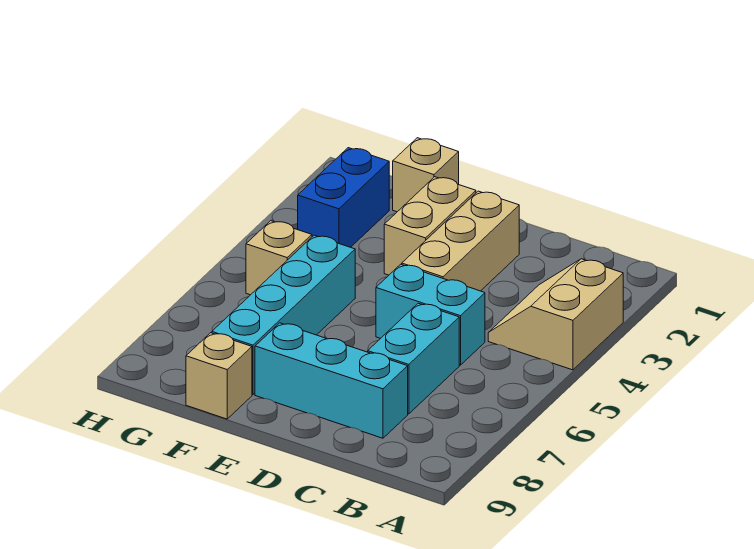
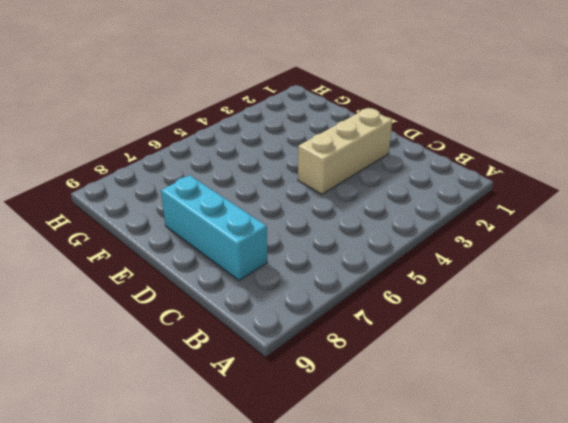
none -> tan slope A3:B4 level 1 top A
none -> cyan brick C5:D5 level 1

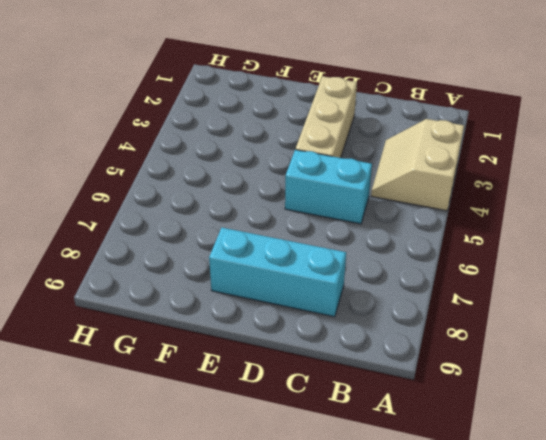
none -> cyan brick C6:C7 level 1
none -> tan brick E2:E3 level 1

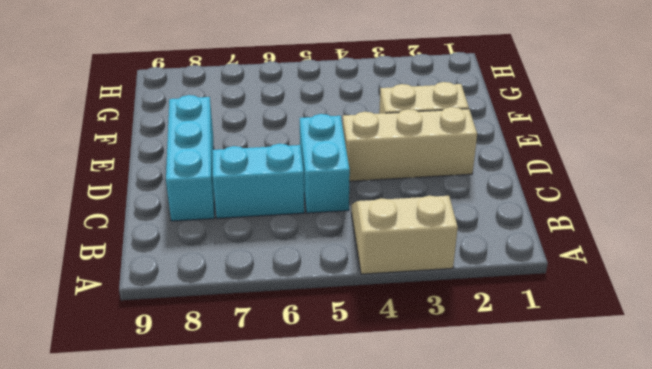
none -> tan brick F1 level 1
none -> cyan brick F5:F8 level 1

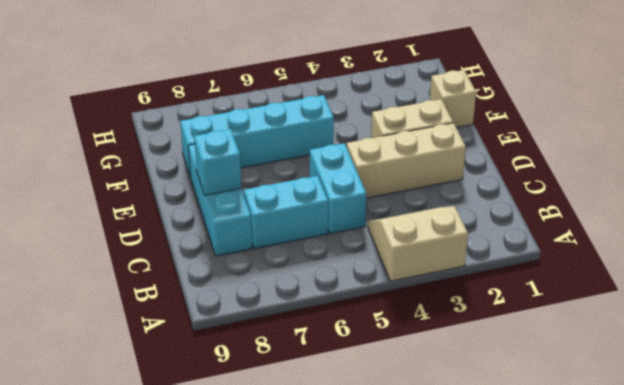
cyan brick D8 level 2 -> none
none -> tan brick F9 level 1
none -> blue brick G2:G3 level 1

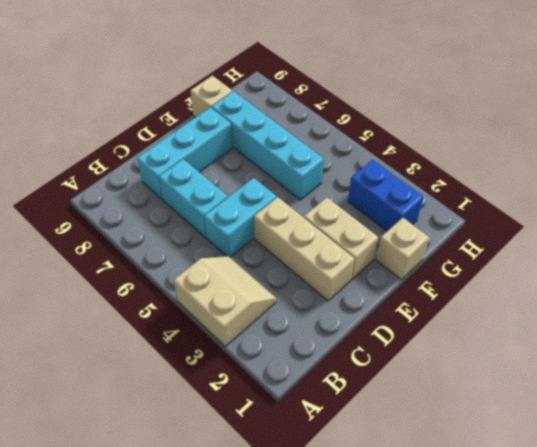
none -> tan brick G5 level 1

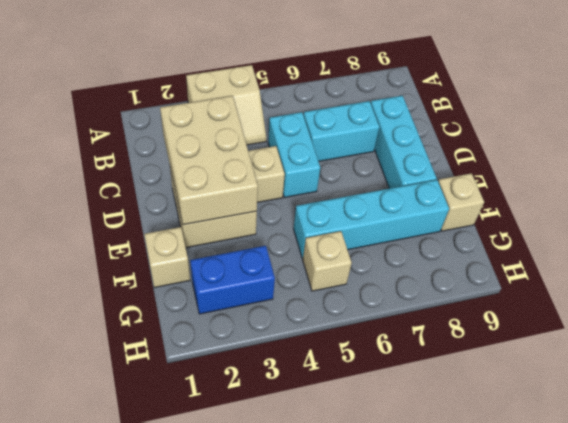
tan brick C2:E3 level 2 -> none

